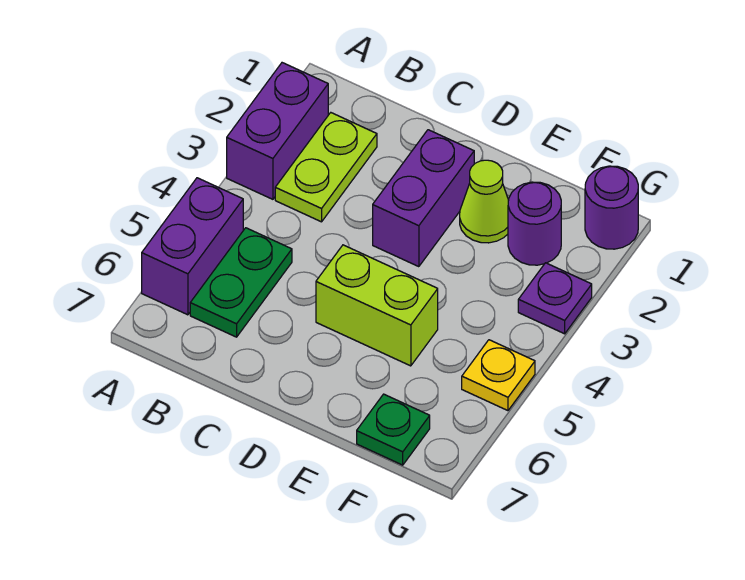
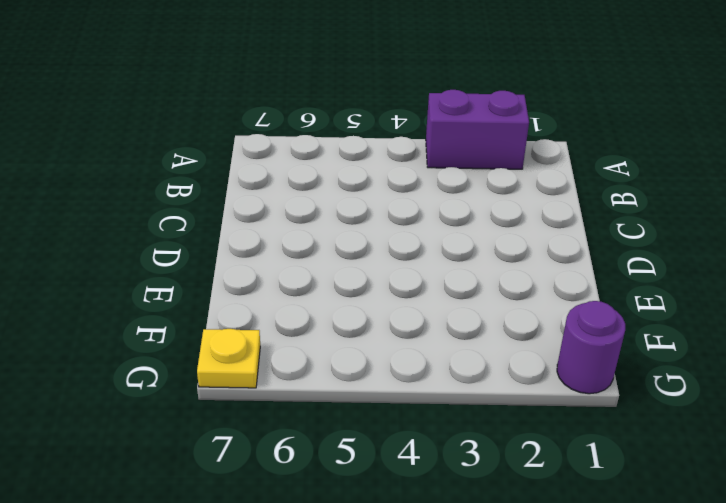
yellow plate G7 level 1 -> yellow plate G5 level 1
none -> purple brick A5:A6 level 1
none -> lime plate B2:B3 level 1
none -> green plate B5:B6 level 1

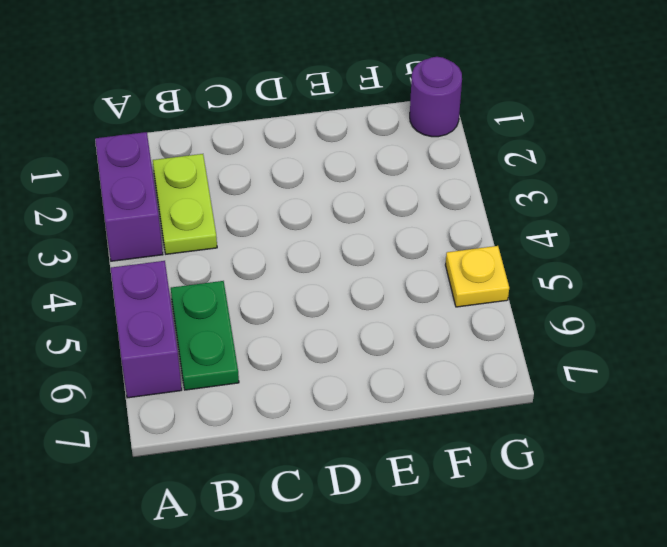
none -> purple brick D2:D3 level 1
none -> lime brick D5:E5 level 1
none -> lime cone E2 level 1

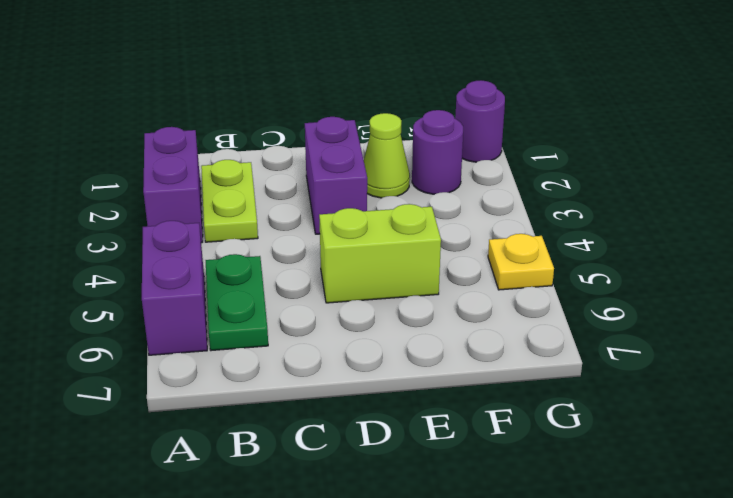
none -> green plate F7 level 1
none -> purple plate G3 level 1

